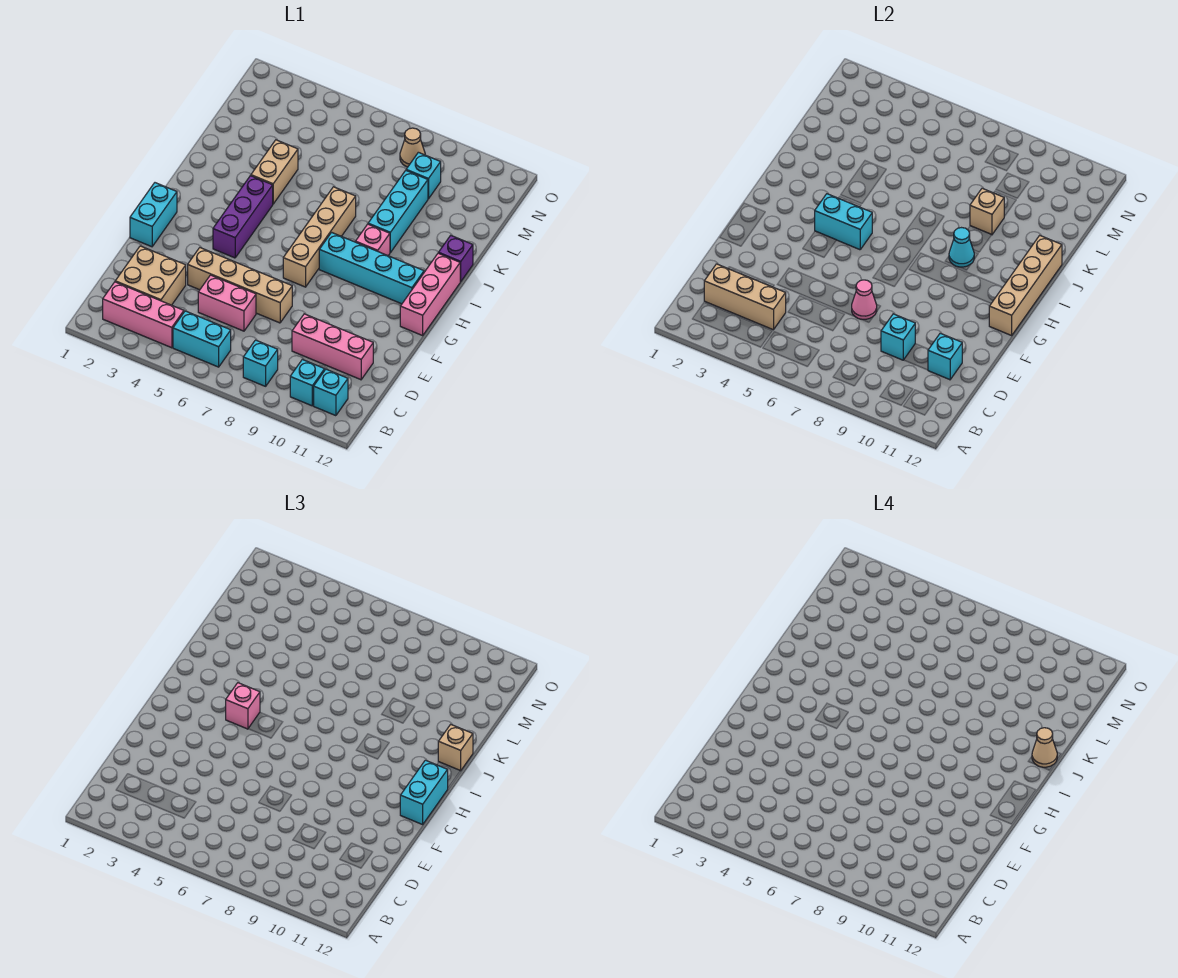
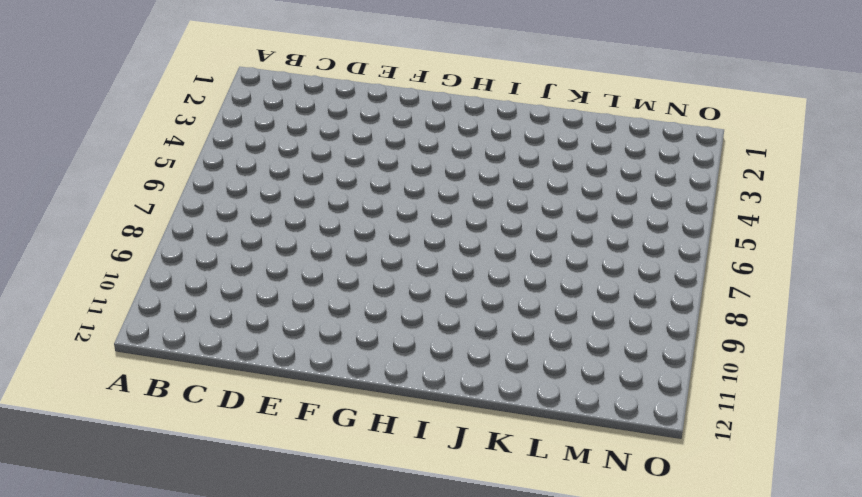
none -> pink brick B2:B4 level 1
none -> cyan brick B5:B6 level 1
none -> cyan brick B8 level 1
none -> cyan brick B10 level 1

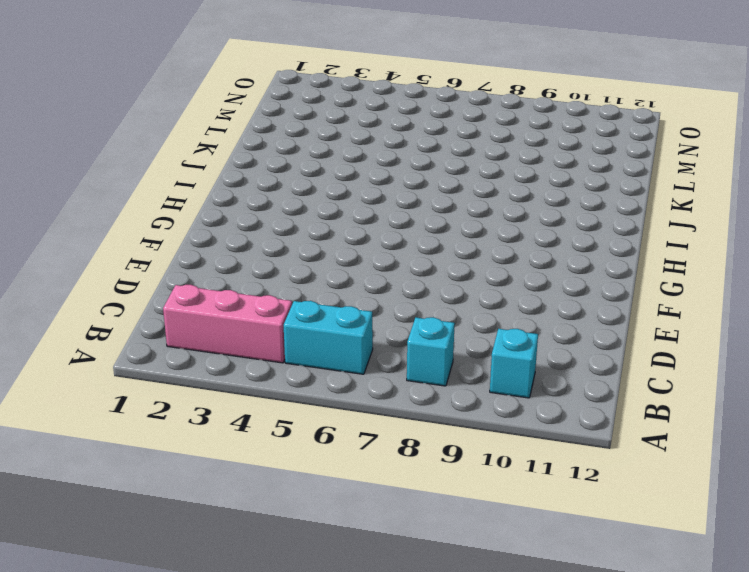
none -> cyan brick B11 level 1
none -> tan brick C2:D3 level 1
none -> pink brick D5:D6 level 1
none -> pink brick D9:D11 level 1

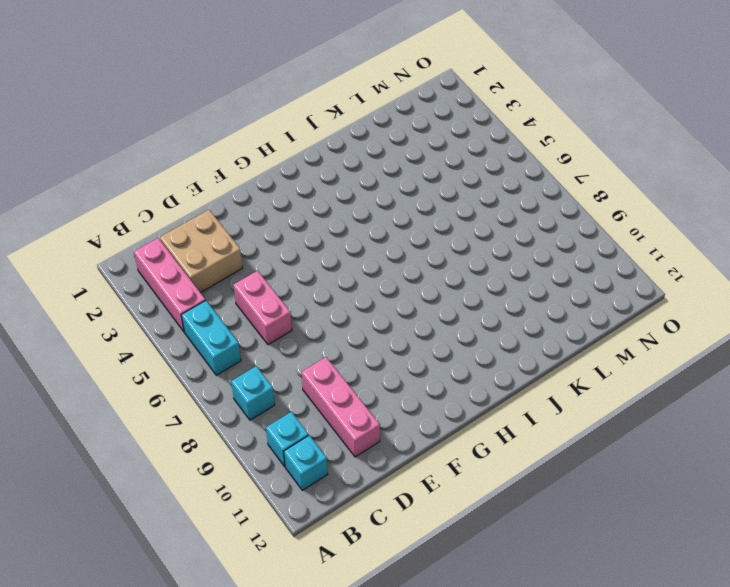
none -> tan brick E4:E7 level 1
none -> cyan brick F1:G1 level 1
none -> purple brick G4:I4 level 1
none -> tan brick G7:J7 level 1

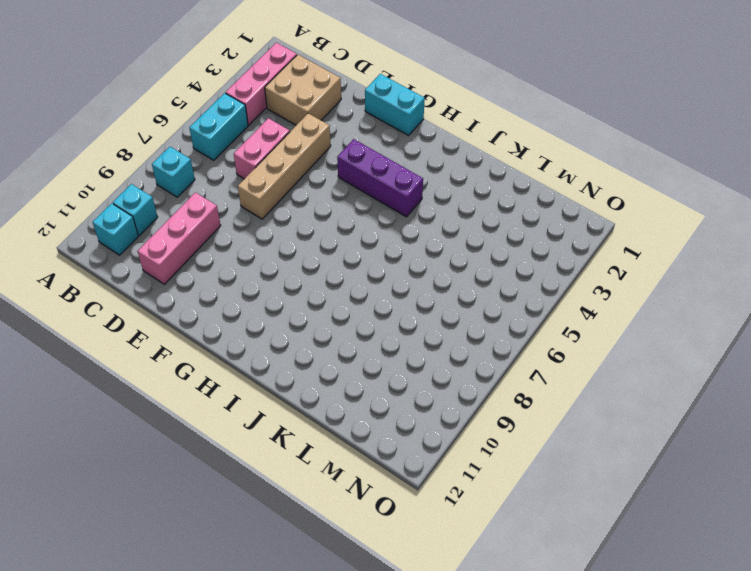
none -> tan brick G7:J7 level 1
none -> pink brick G12:I12 level 1
none -> cyan brick H8:H11 level 1
none -> pink brick I9 level 1

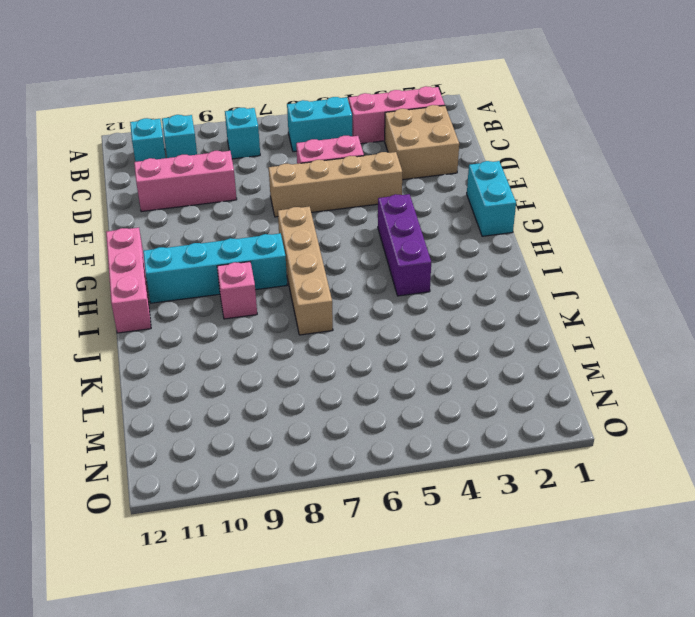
none -> tan brick J4:K4 level 1
none -> cyan brick J9:L9 level 1
none -> purple brick J12 level 1
none -> cyan brick M9 level 1

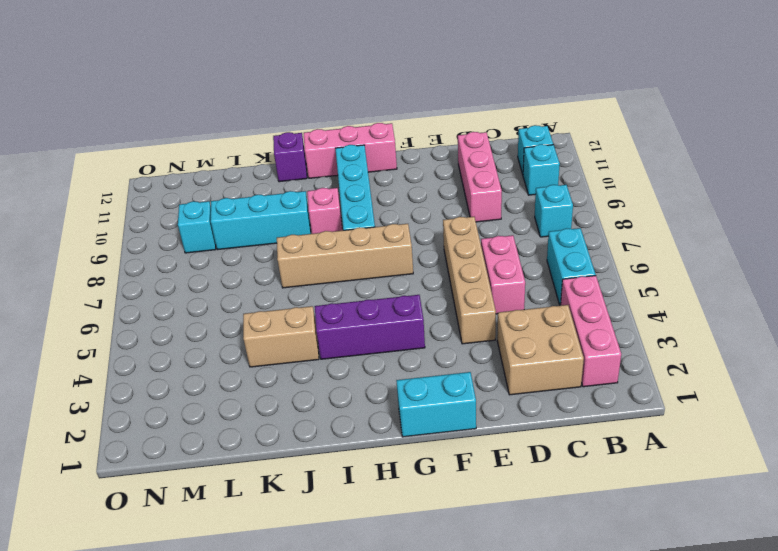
none -> tan cone N8 level 1
none -> tan brick C2:C4 level 2
none -> cyan brick D9 level 2
none -> cyan brick D11 level 2

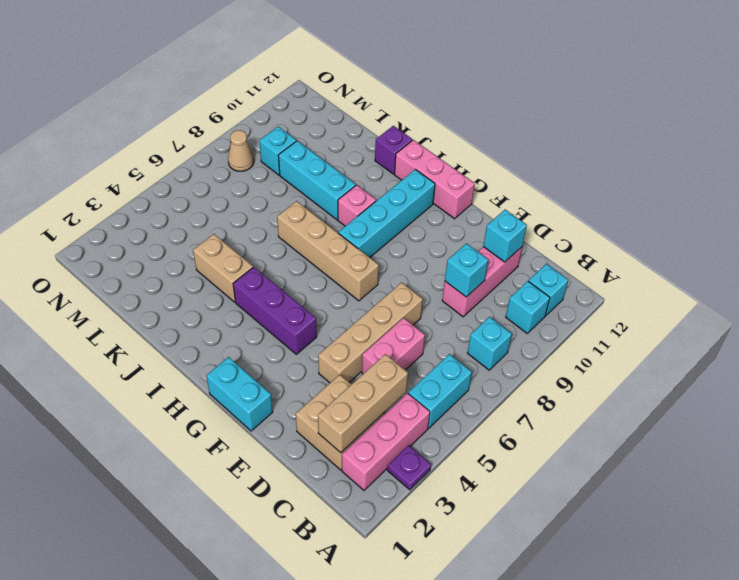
purple plate A3 level 1 -> none
none -> pink cone E7 level 2
none -> tan brick G12:J12 level 2
none -> cyan brick H4:H5 level 2
none -> cyan cone I9 level 2

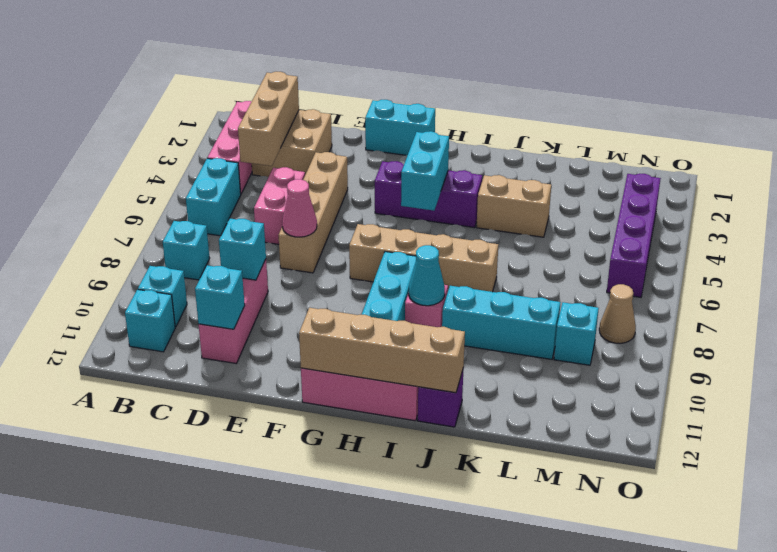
purple brick N3:N6 level 1 -> none
none -> tan brick K9 level 2
none -> cyan brick G12:H12 level 3
none -> pink brick H4 level 3
none -> tan brick J12 level 3

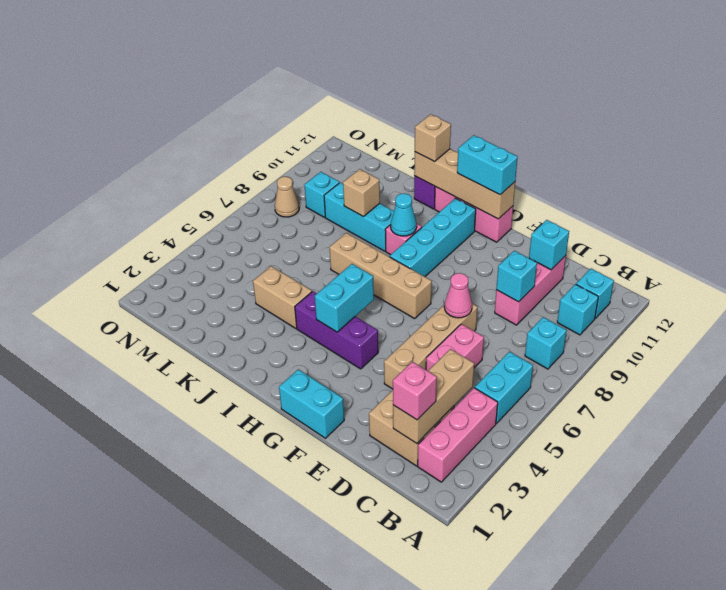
pink brick C2 level 3 -> pink brick H4 level 3
none -> tan cone J12 level 4

